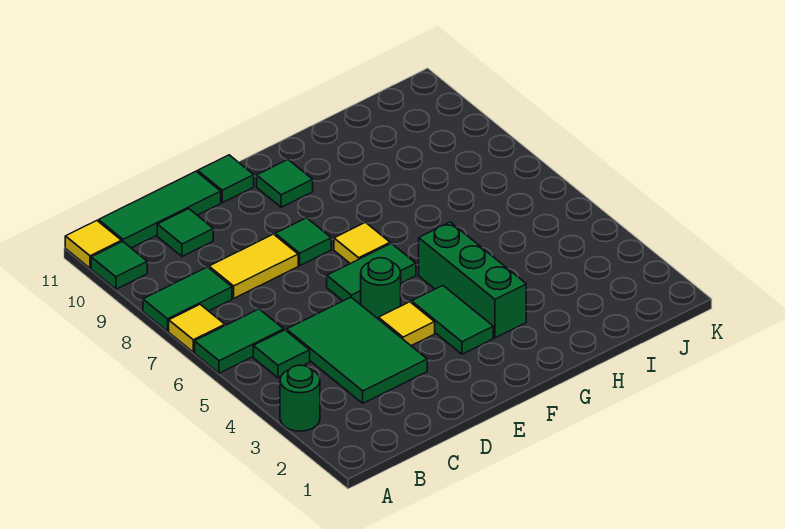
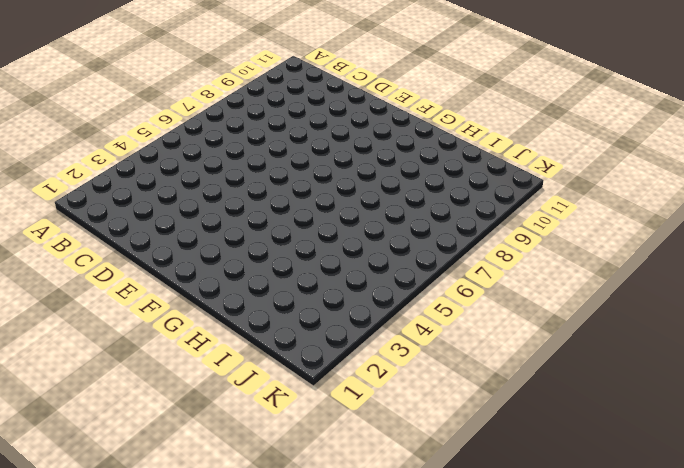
none -> green round brick A3 level 1
none -> green tile A6:B6 level 1
none -> yellow tile A7 level 1

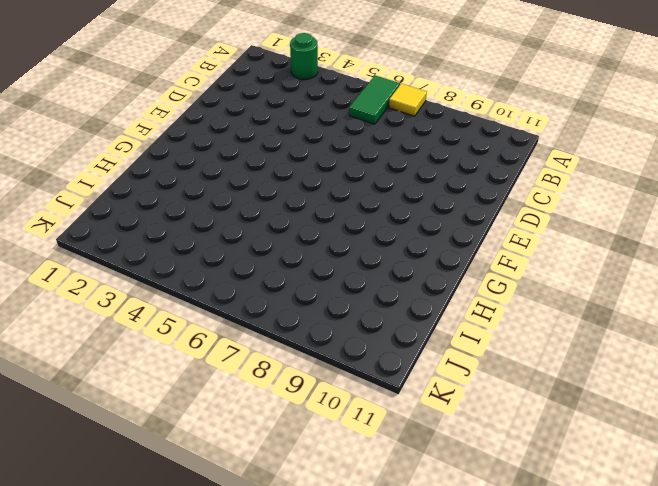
none -> green tile A8:B8 level 1
none -> green tile A10 level 1
none -> yellow tile A11 level 1

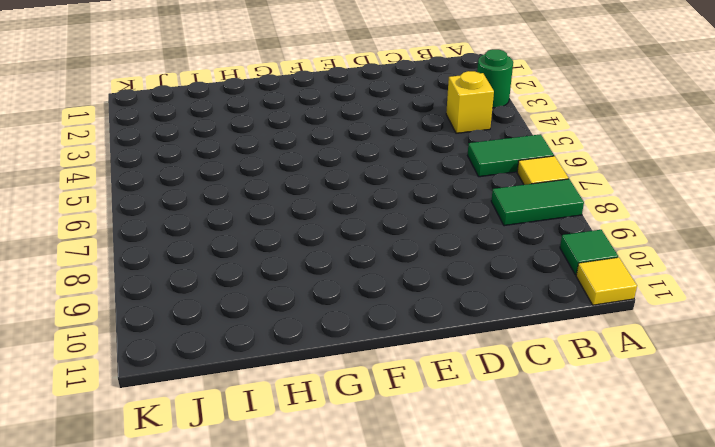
yellow brick B4 level 1 -> none
none -> green tile B5 level 1
none -> green tile B11:D11 level 1
none -> green tile C3:D5 level 1

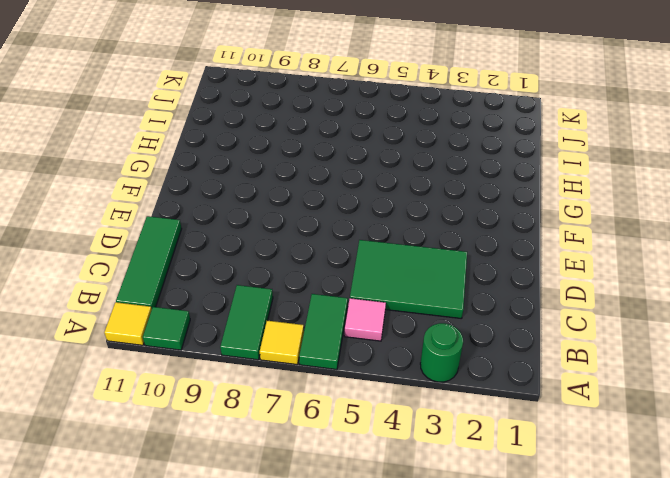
pink tile B5 level 1 -> green tile B5 level 1
none -> yellow tile C8:D8 level 1
none -> green tile C10 level 1
none -> yellow tile E4 level 1

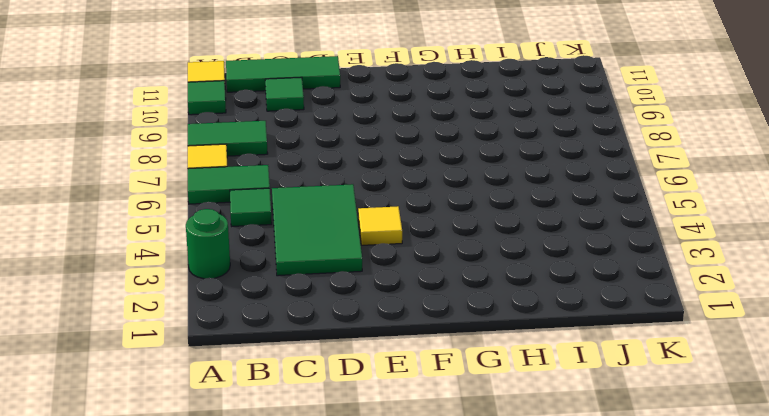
none -> yellow tile C8:D8 level 1
none -> green round brick E5 level 1
none -> green tile E6:F6 level 1

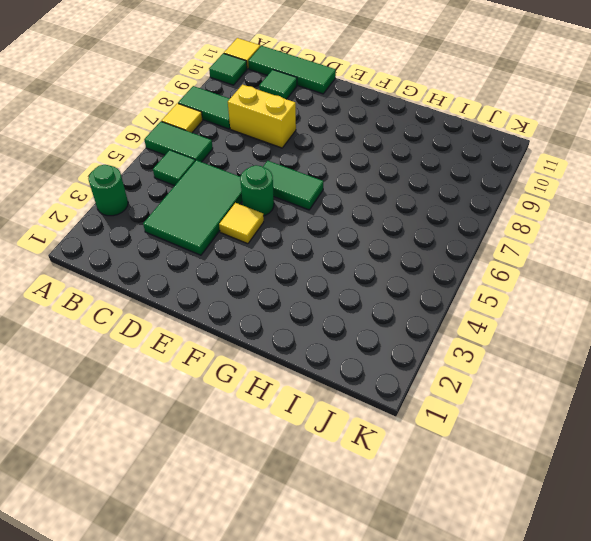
yellow brick C8:D8 level 1 -> yellow tile C8:D8 level 1
none -> green tile E8 level 1
none -> green tile E11 level 1
none -> green tile F3:F4 level 1

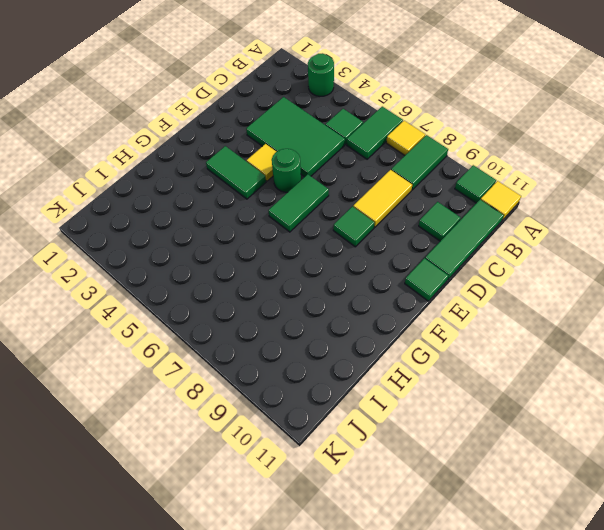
none -> yellow tile F7 level 1
none -> green tile F10 level 1
none -> green brick G3:G5 level 1

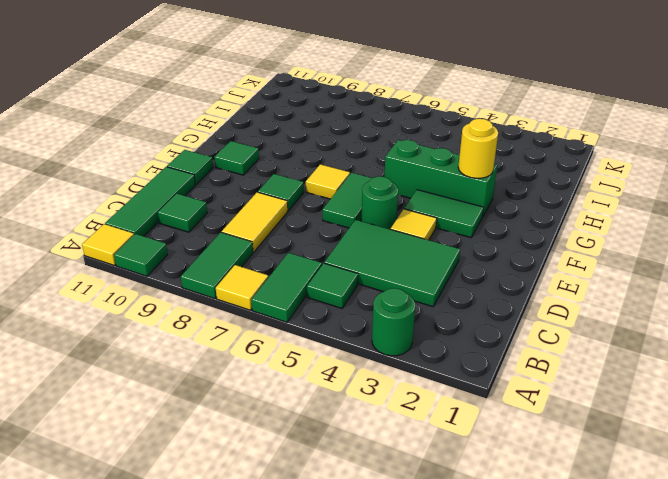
yellow round brick G3 level 2 -> none

